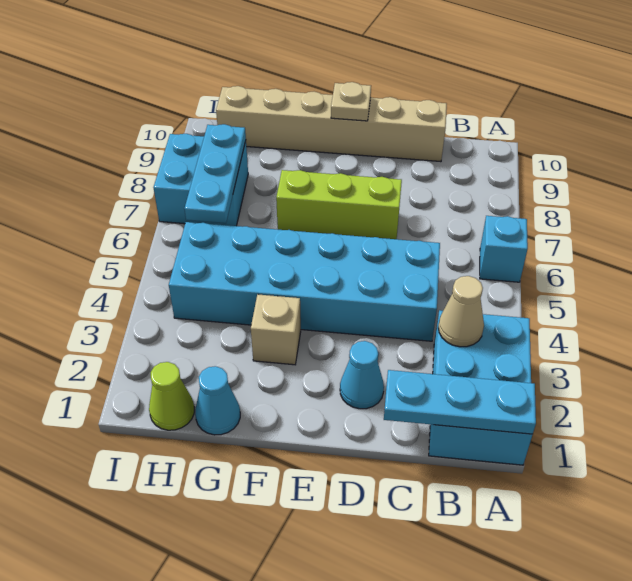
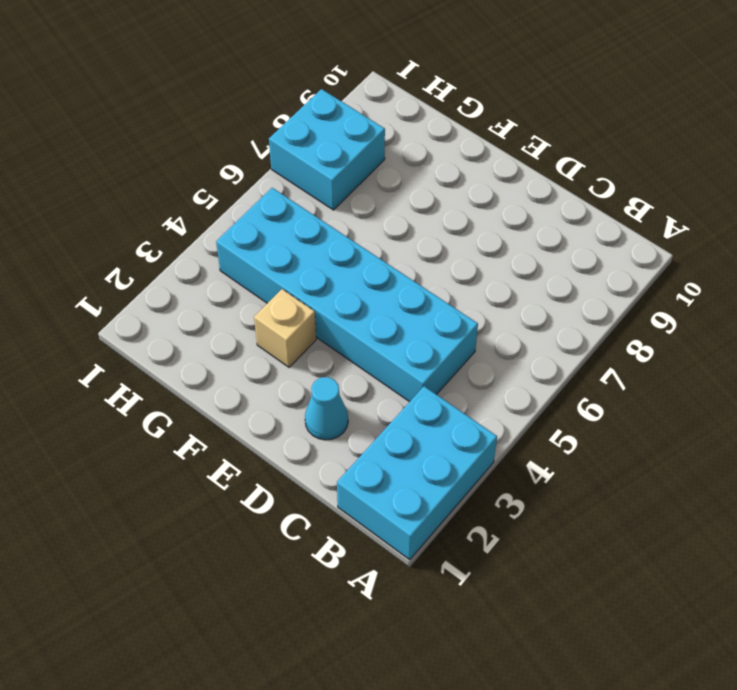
none -> cyan brick A6 level 1
none -> tan brick C10:H10 level 1
none -> lime brick D7:F7 level 1

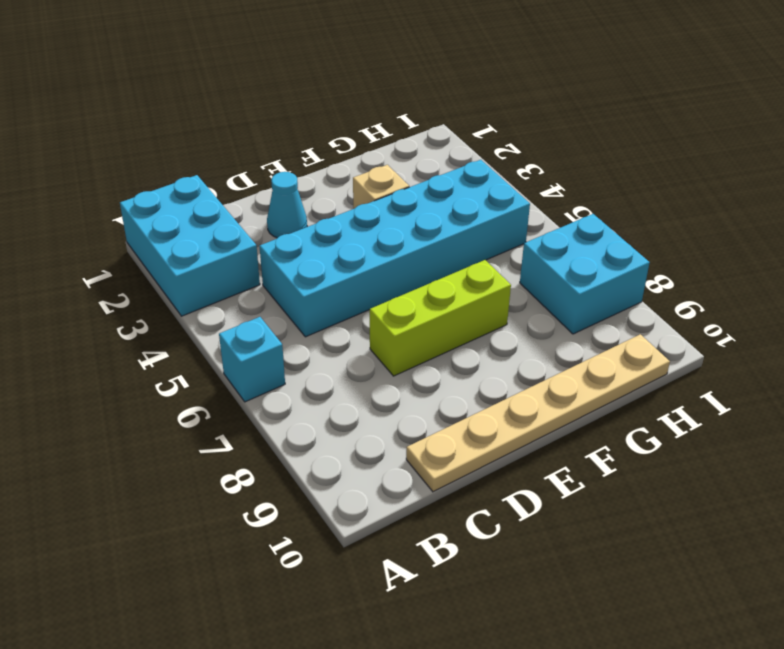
tan plate C10:H10 level 1 -> tan brick C10:H10 level 1
none -> cyan cone G1 level 1
none -> lime cone H1 level 1
none -> cyan plate A1:C1 level 2

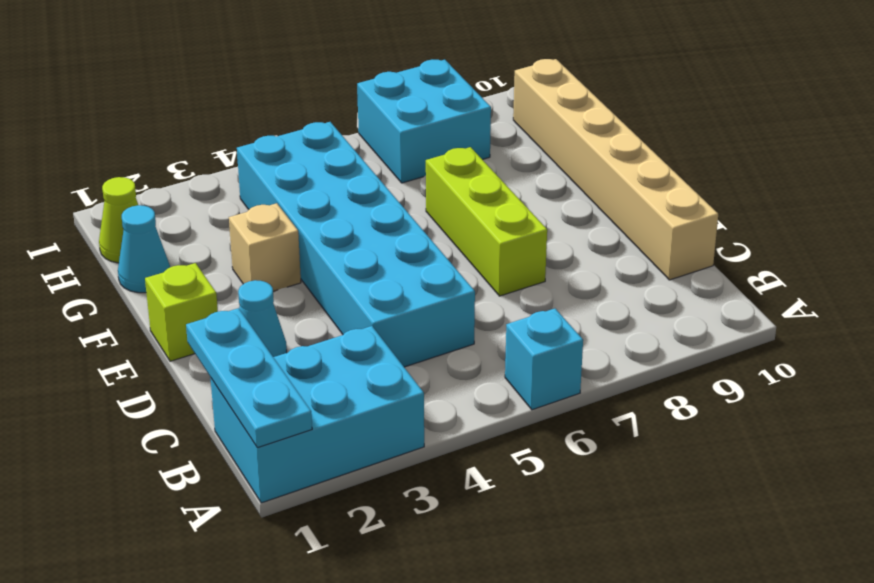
lime brick E1 level 1 -> none
none -> tan cone B3 level 2
none -> tan plate E10 level 2
none -> cyan plate H6:H8 level 2

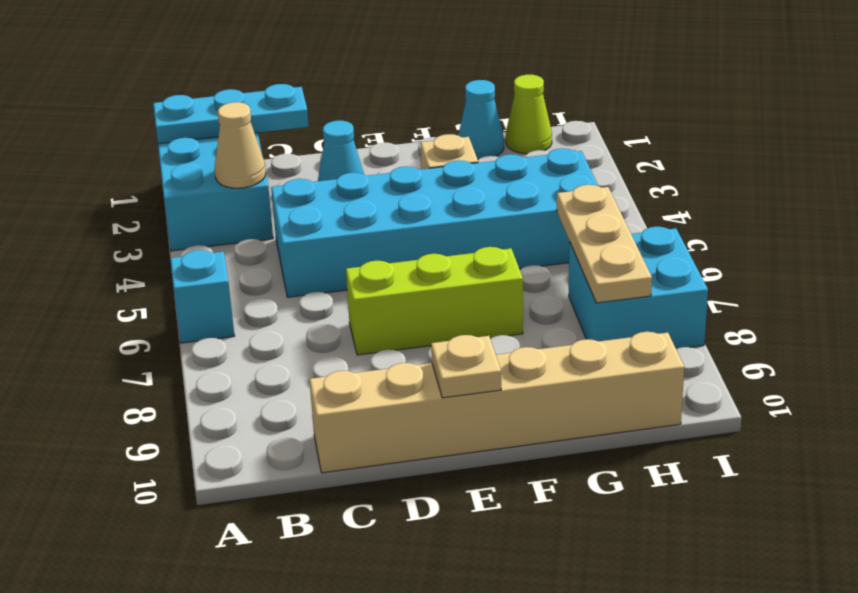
tan plate H6:H8 level 2 -> cyan plate H6:H8 level 2

